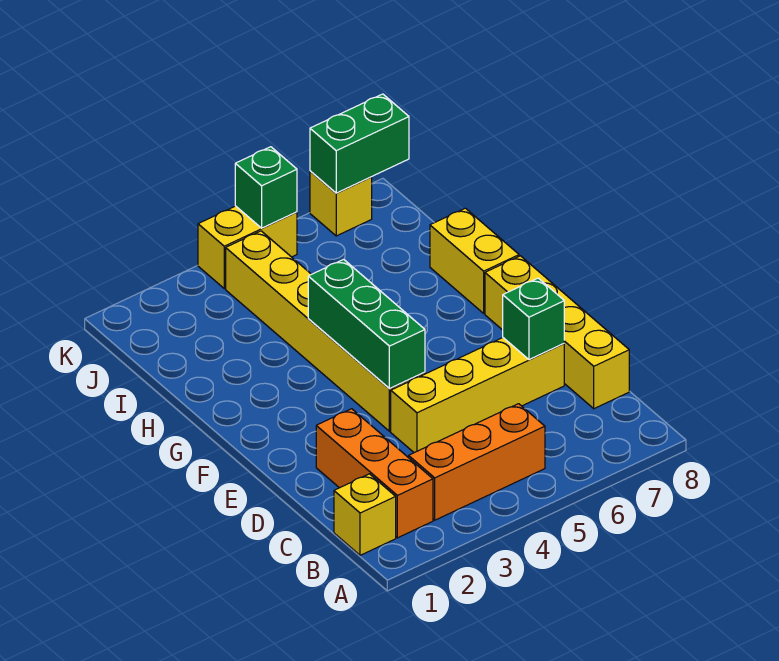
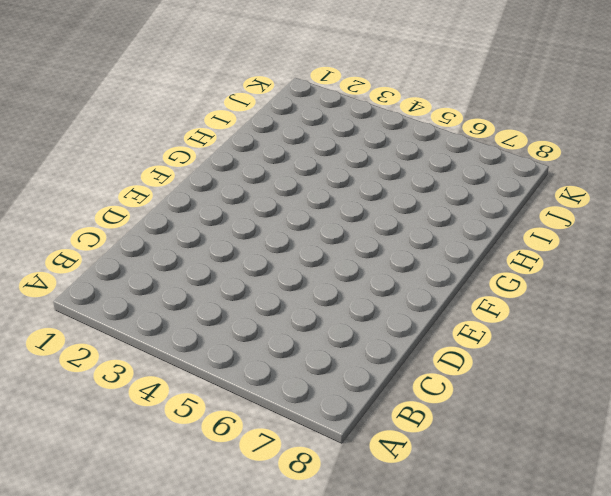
none -> yellow brick B1 level 1
none -> orange brick B2:D2 level 1
none -> orange brick B3:B5 level 1

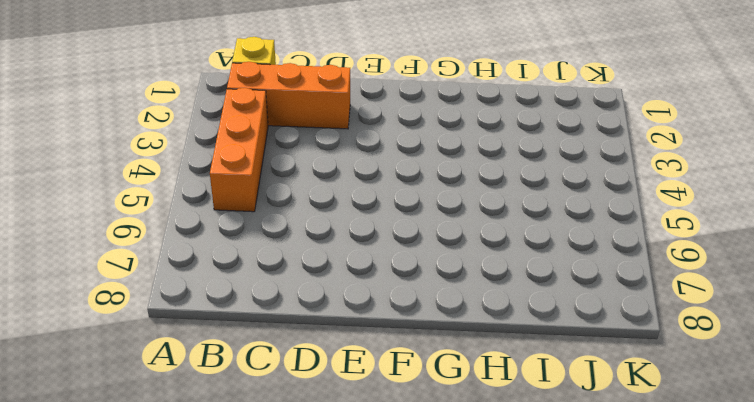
none -> yellow brick C8:F8 level 1
none -> yellow brick D4:D7 level 1
none -> yellow brick E4:J4 level 1

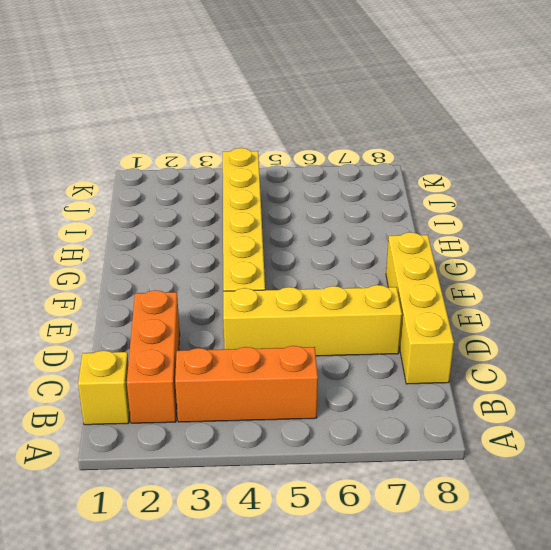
none -> yellow brick G8:H8 level 1
none -> yellow brick K4:K5 level 1
none -> yellow brick K7 level 1

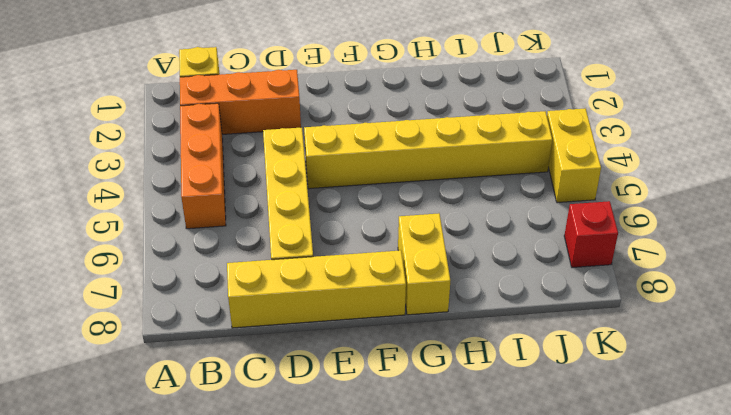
yellow brick G7:G8 level 1 -> yellow brick G8:H8 level 1
red brick K7 level 1 -> yellow brick K7 level 1
none -> green brick D7 level 2
none -> green brick E4:G4 level 2
none -> green brick K5 level 2

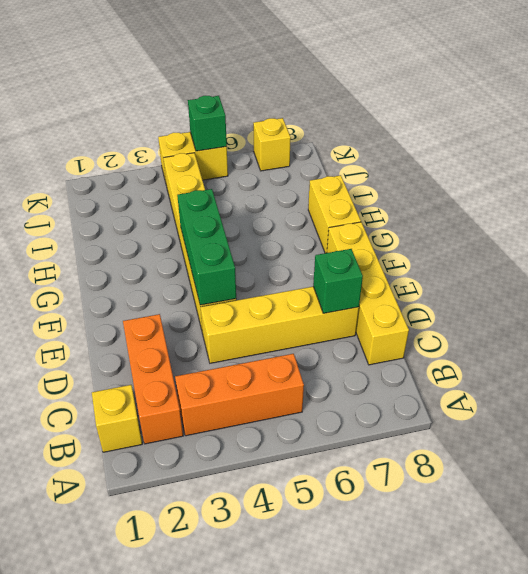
none -> green brick K7:K8 level 2

